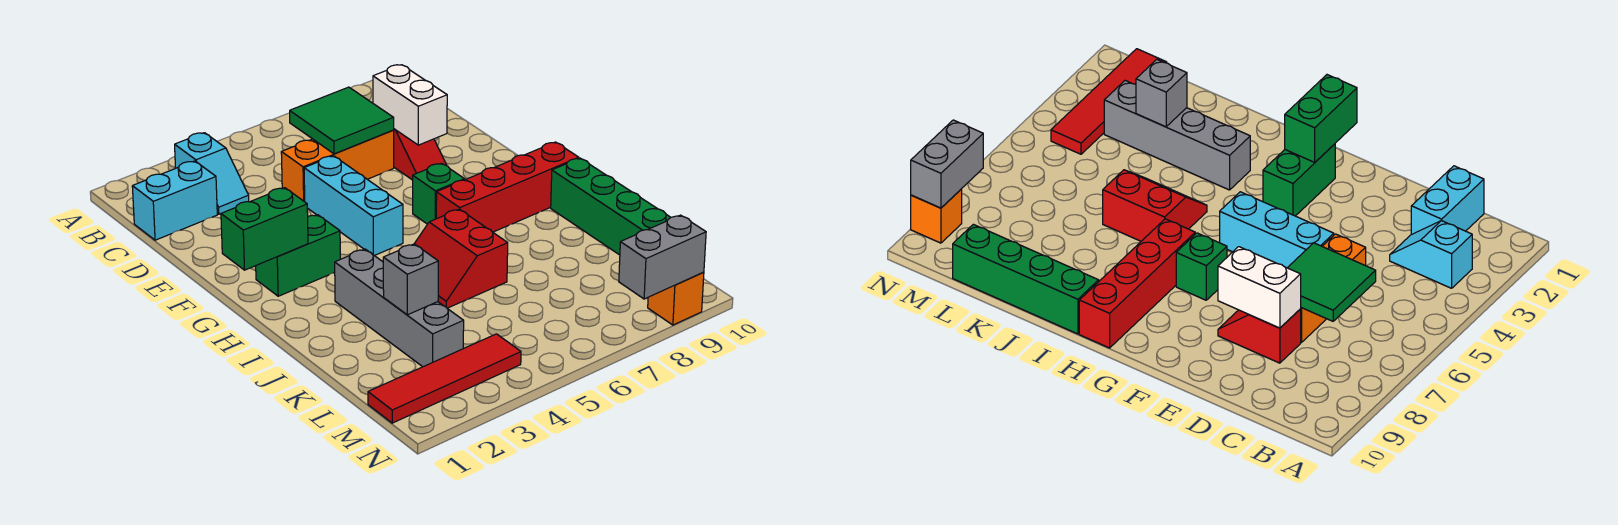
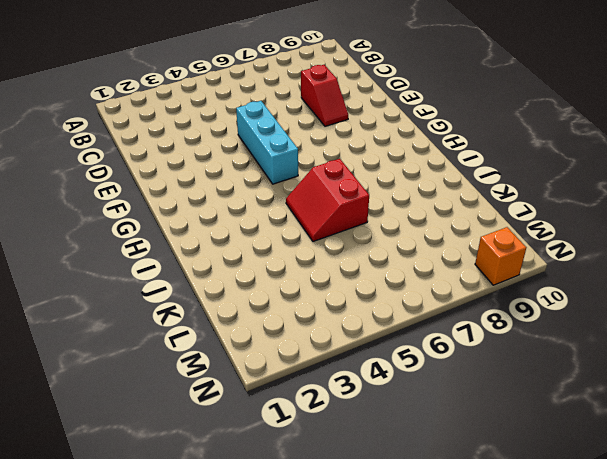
none -> cyan slope B3:C3 level 1 top B
none -> cyan brick C1:C2 level 1
none -> orange brick D5:D7 level 1

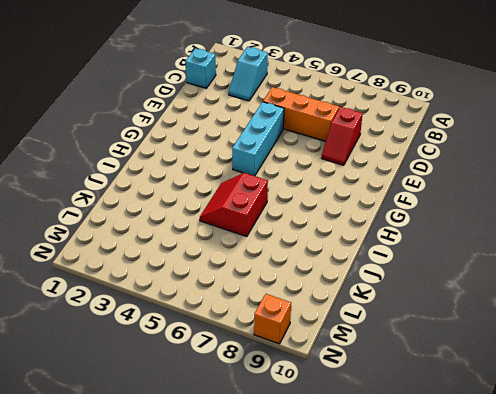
cyan brick C1 level 1 -> cyan brick C1:C2 level 1
none -> green brick G2:G3 level 1
none -> green brick G7 level 1
none -> red brick H7:H10 level 1

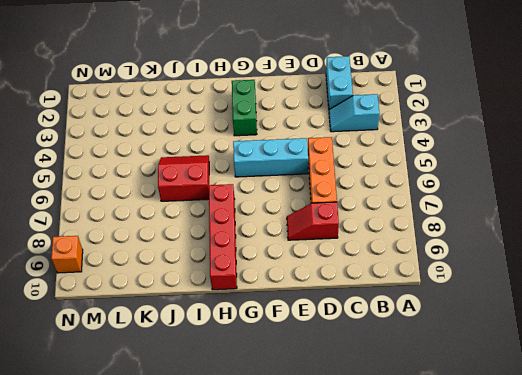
none -> green brick G7 level 1
none -> grey brick I3:L3 level 1
none -> green brick I10:L10 level 1

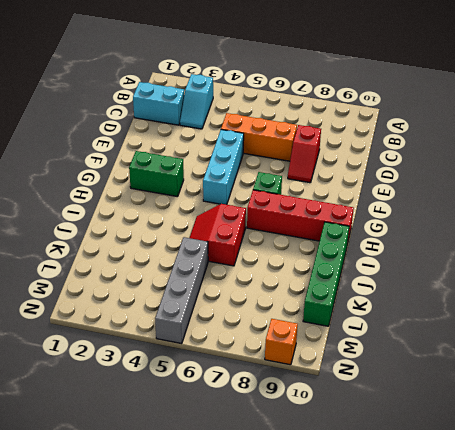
grey brick K5:N5 level 1 -> grey brick I3:L3 level 1
none -> red tile M1:M4 level 1
none -> green tile C6:D7 level 2
none -> white brick D8:E8 level 2

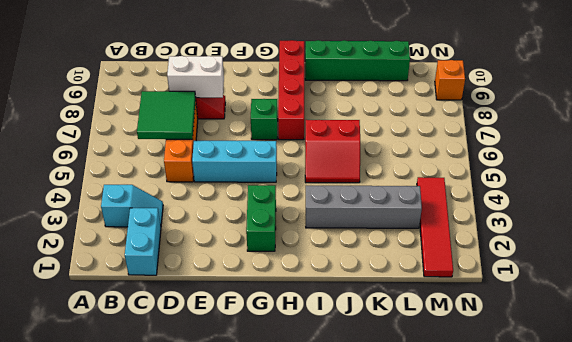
none -> green brick G1:G2 level 2
none -> grey brick K3 level 2
none -> grey brick N8:N9 level 2

